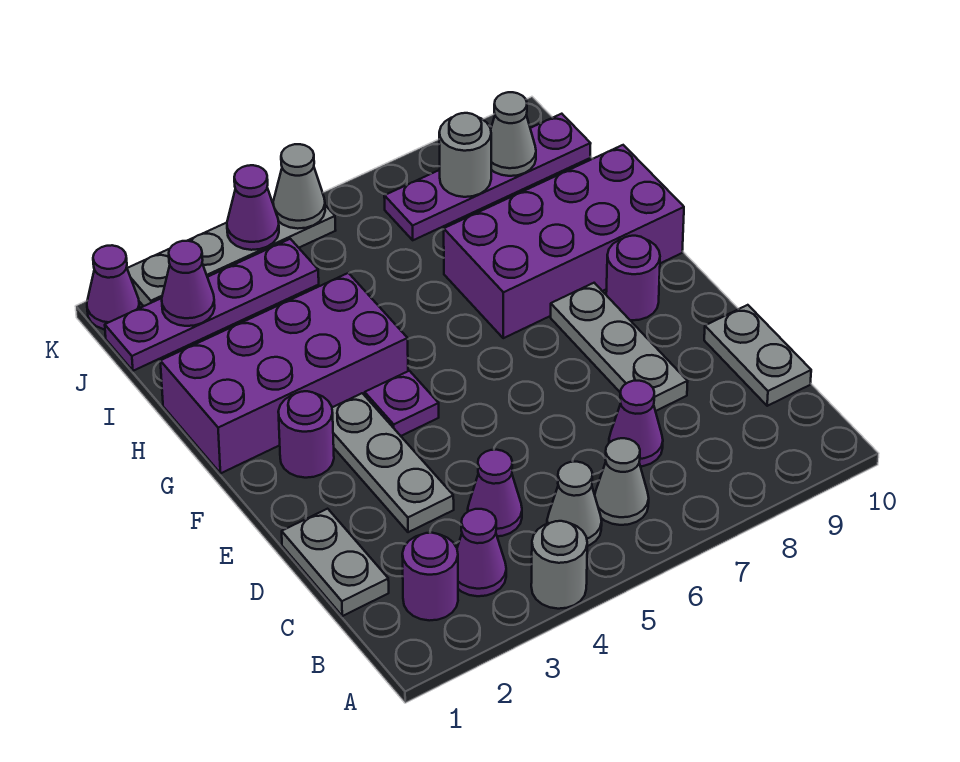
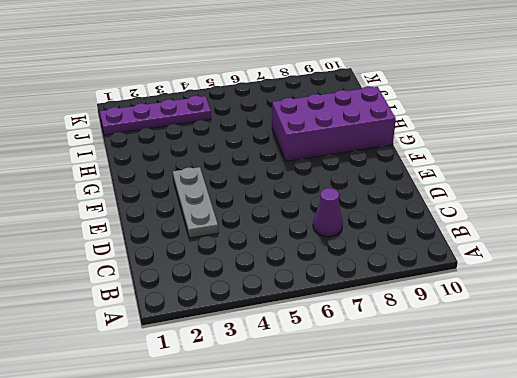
none -> grey round brick A4 level 1
none -> purple round brick B2 level 1
none -> purple cone B3 level 1

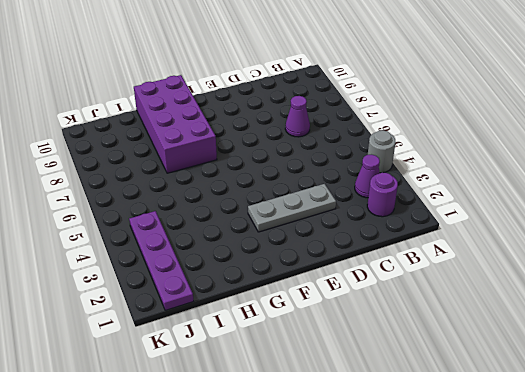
none -> grey cone B5 level 1
none -> grey cone B6 level 1
none -> grey plate C1:D1 level 1

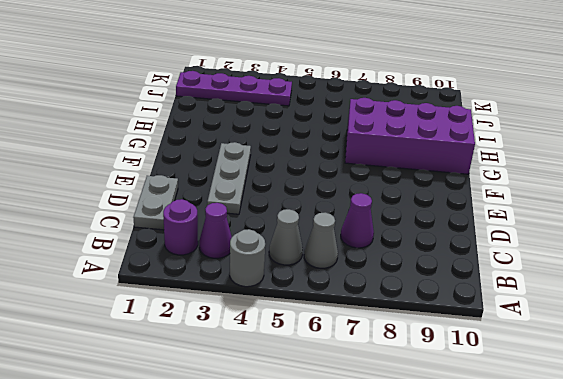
none -> purple cone C4 level 1
none -> grey plate C10:D10 level 1
none -> grey plate D8:F8 level 1

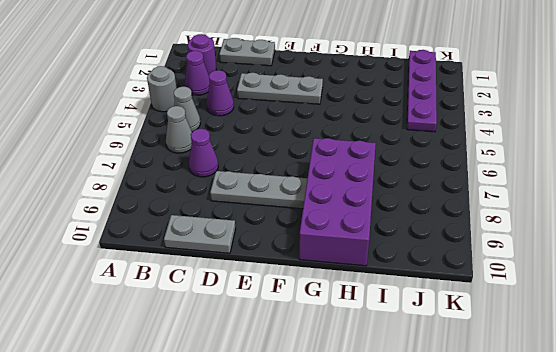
none -> purple round brick F2 level 1
none -> purple plate F4 level 1
none -> purple round brick F9 level 1

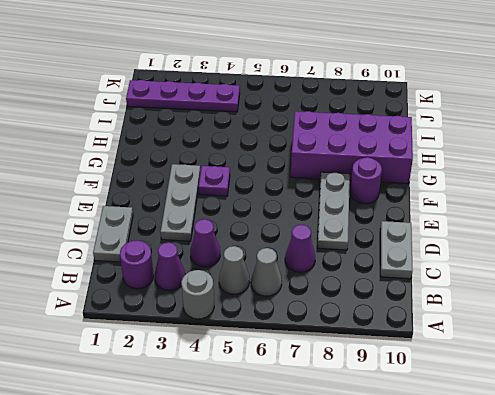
none -> purple round brick F2 level 1
none -> purple brick G1:H4 level 1
none -> purple plate J7:J10 level 1

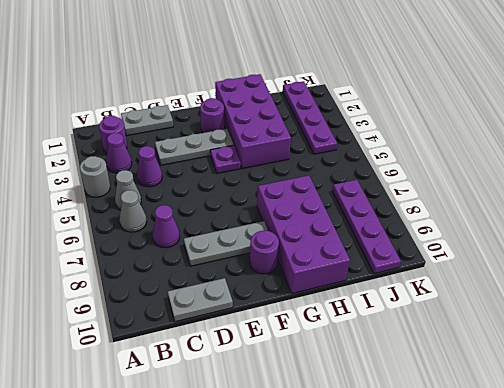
none -> purple cone K1 level 1
none -> grey plate K2:K5 level 1
none -> purple cone J2 level 2

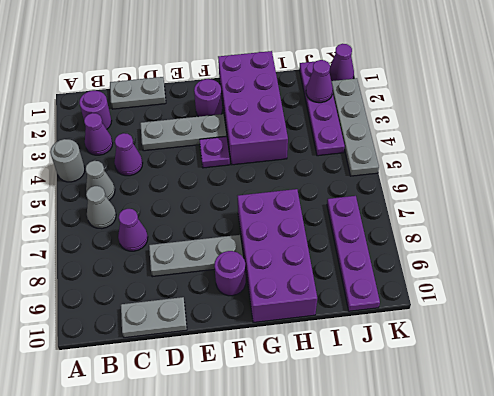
none -> grey round brick J8 level 2
none -> grey cone J9 level 2
none -> purple cone K4 level 2

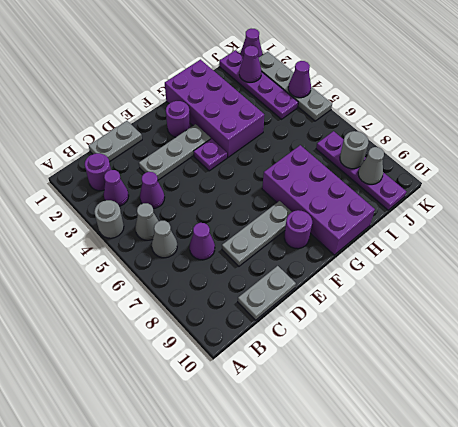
none -> grey cone K5 level 2

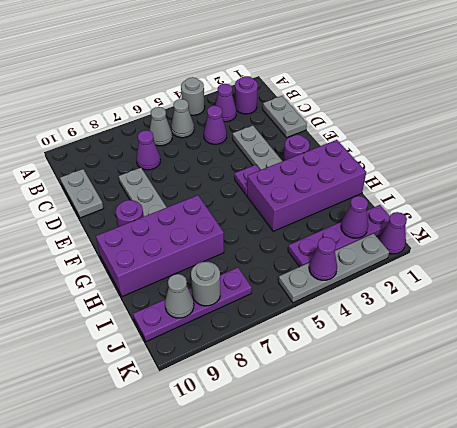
none -> grey cone K5 level 2

